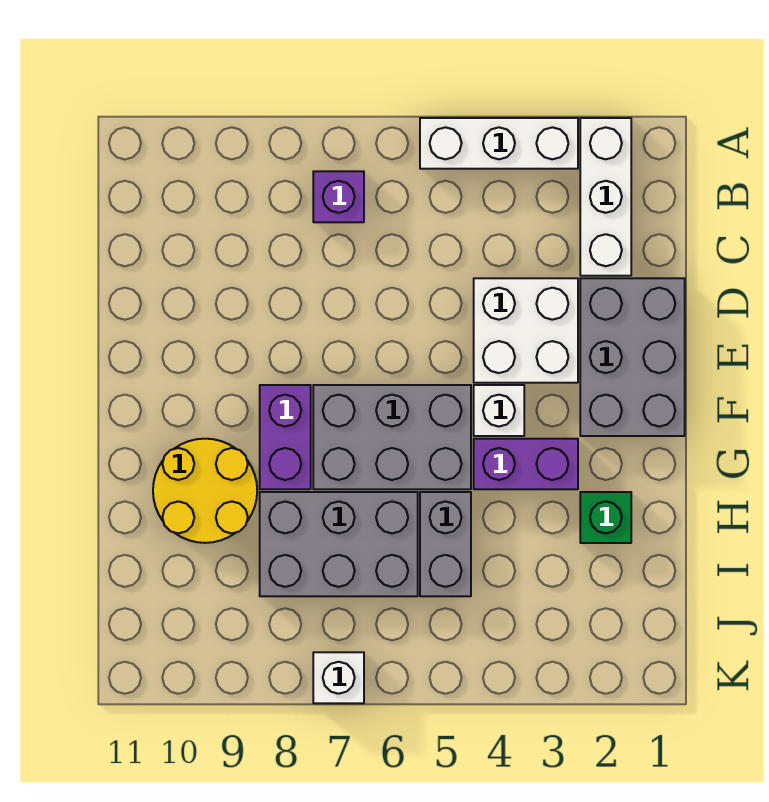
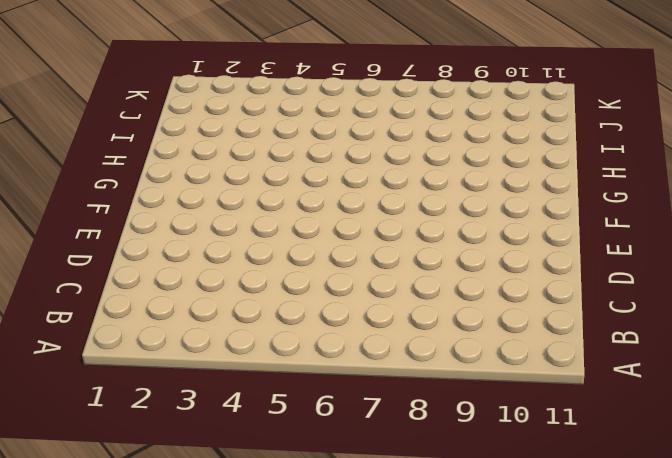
none -> white brick A2:C2 level 1
none -> white brick A3:A5 level 1
none -> purple brick B7 level 1

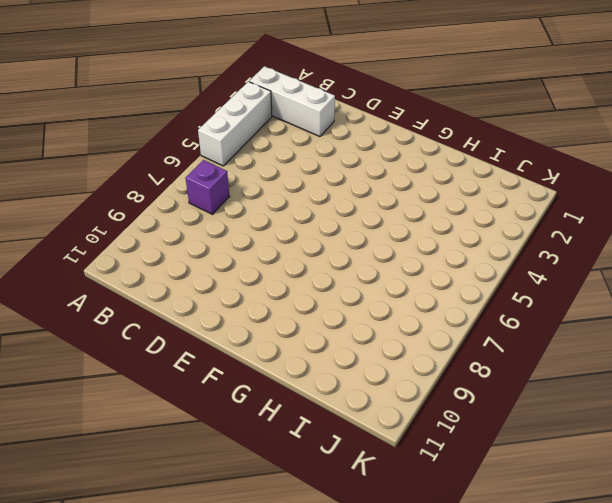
none -> grey brick D1:F2 level 1
none -> white brick D3:E4 level 1
none -> white brick F4 level 1

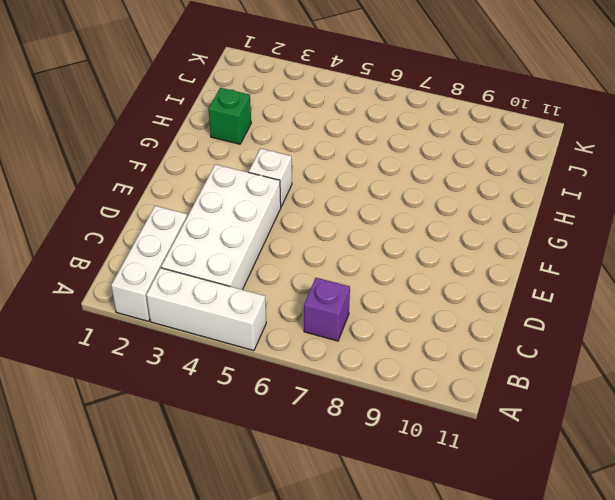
white brick B3:E4 level 1 -> white brick D3:E4 level 1
none -> grey brick D1:F2 level 1
none -> grey brick F5:G7 level 1
none -> purple brick F8:G8 level 1

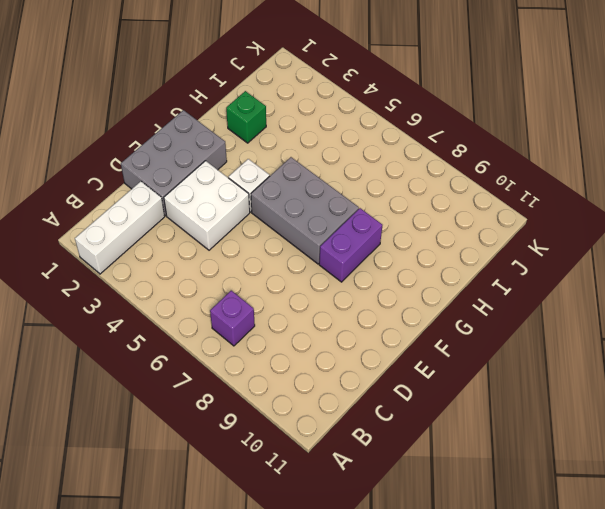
none -> white brick A3:A5 level 1
none -> purple brick G3:G4 level 1
none -> yellow round brick G9:H10 level 1

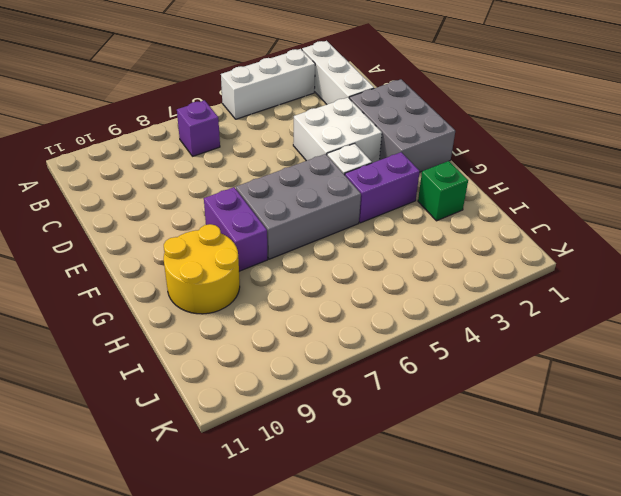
none -> grey brick H5:I5 level 1
none -> grey brick H6:I8 level 1
none -> white brick K7 level 1

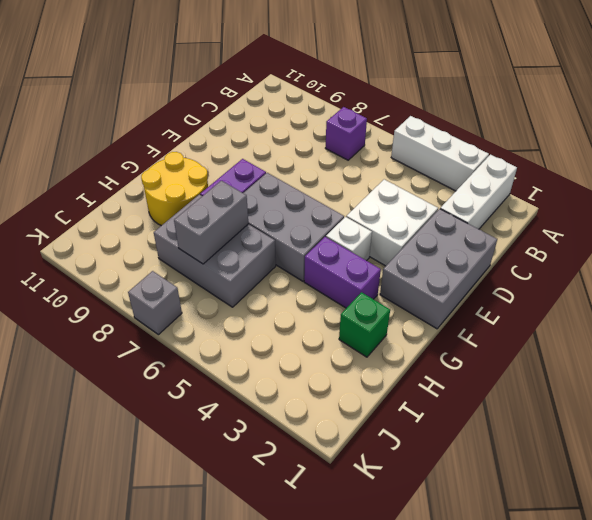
grey brick H7:I7 level 2 -> grey brick H5:I5 level 1
grey brick K7 level 1 -> white brick K7 level 1

